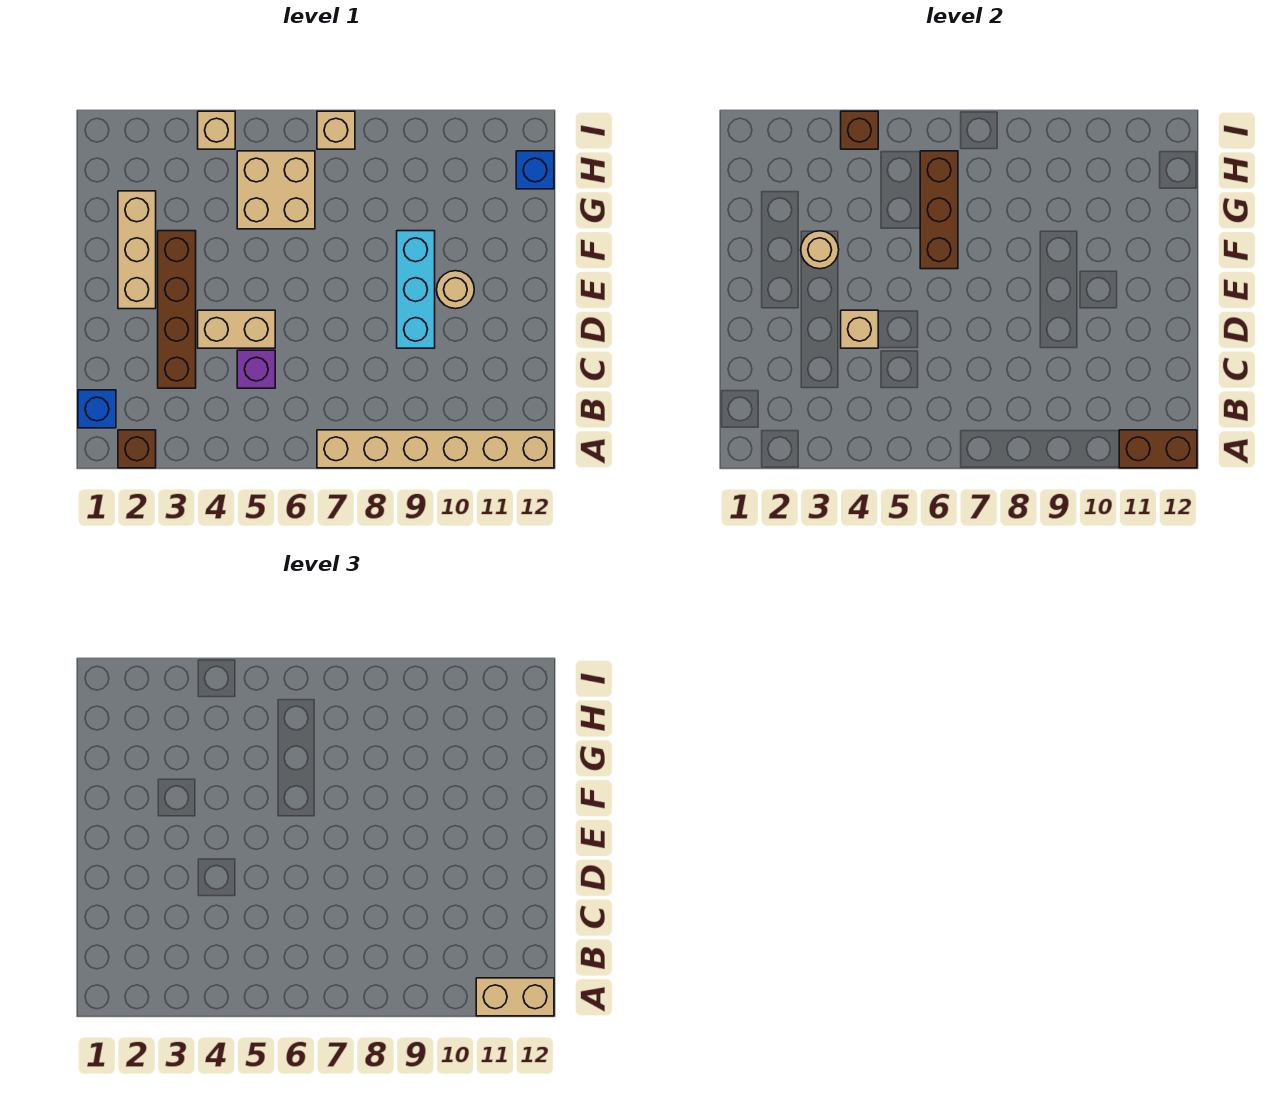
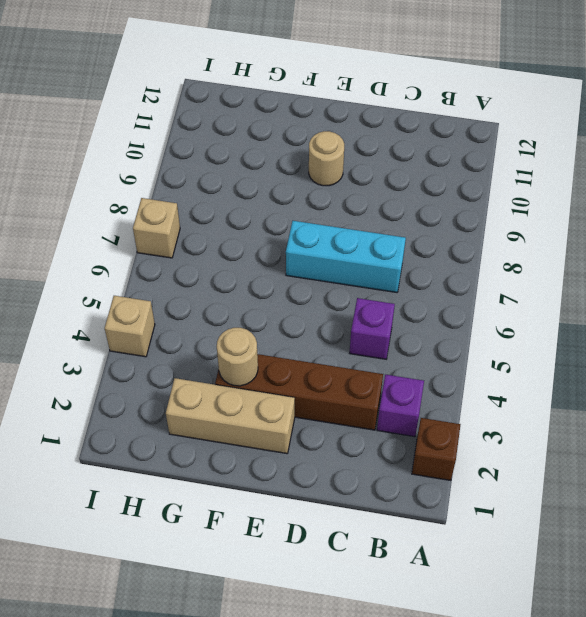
purple brick B3 level 1 -> none
cyan brick C7:E7 level 1 -> cyan brick D9:F9 level 1
none -> tan brick A7:A12 level 1
none -> blue brick B1 level 1
none -> tan brick D4:D5 level 1

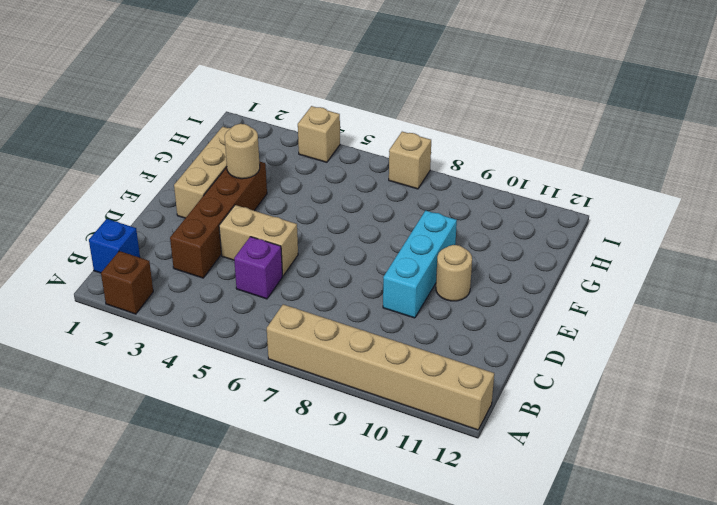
none -> tan brick G5:H6 level 1
none -> blue brick H12 level 1
none -> brown brick A11:A12 level 2

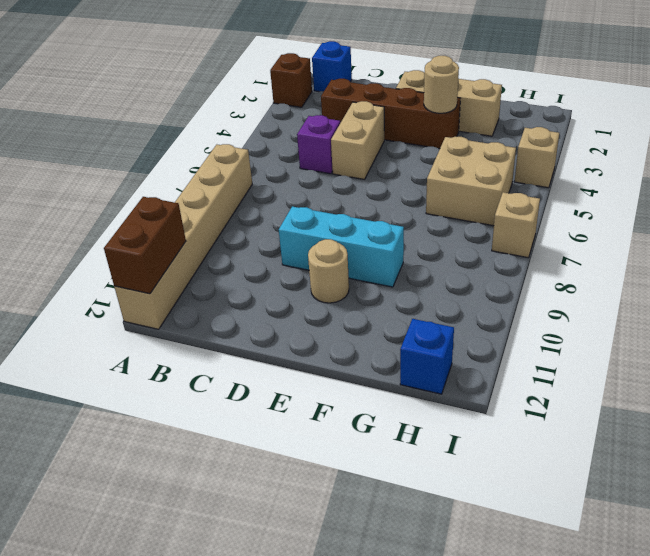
none -> tan brick D4 level 2
none -> brown brick F6:H6 level 2
none -> brown brick I4 level 2

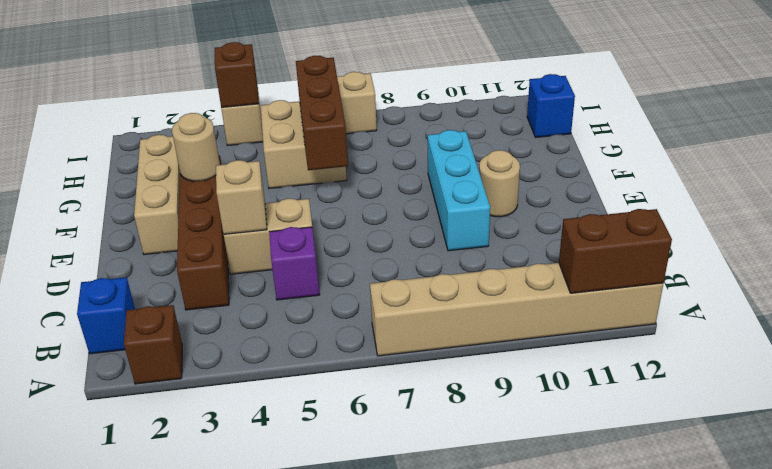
none -> tan brick A11:A12 level 3

